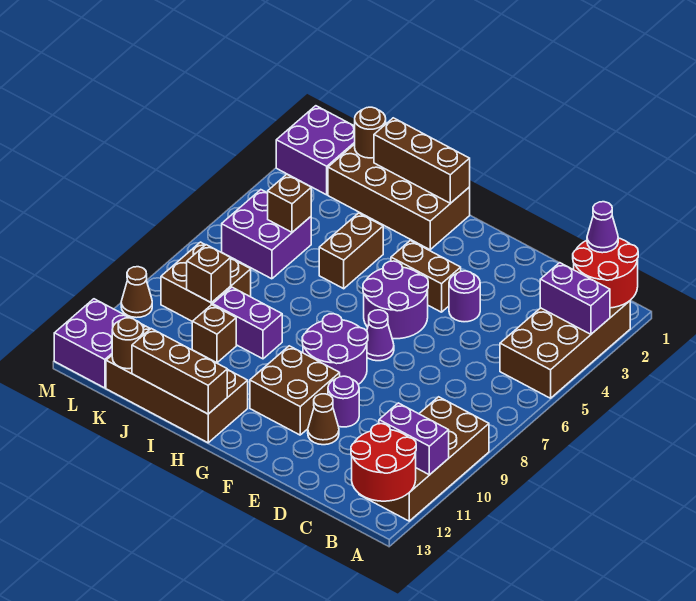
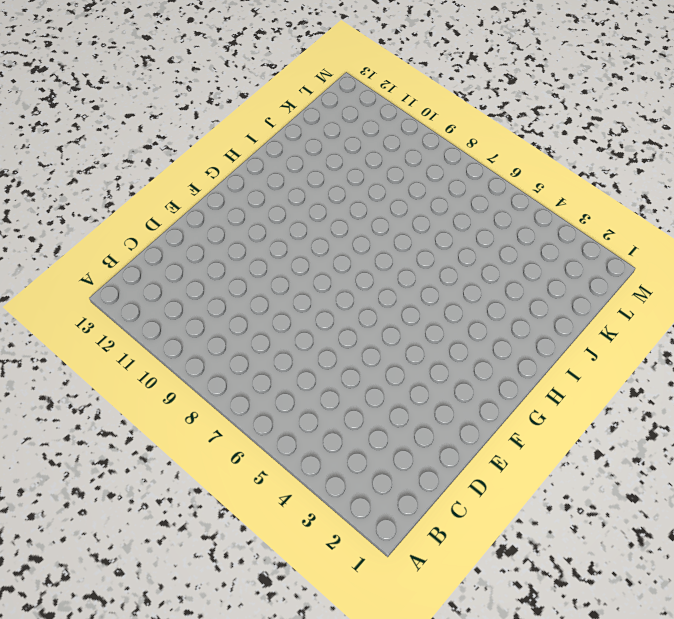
none -> brown brick A2:B5 level 1
none -> brown brick A9:B12 level 1
none -> purple round brick E4 level 1
none -> purple round brick E10 level 1

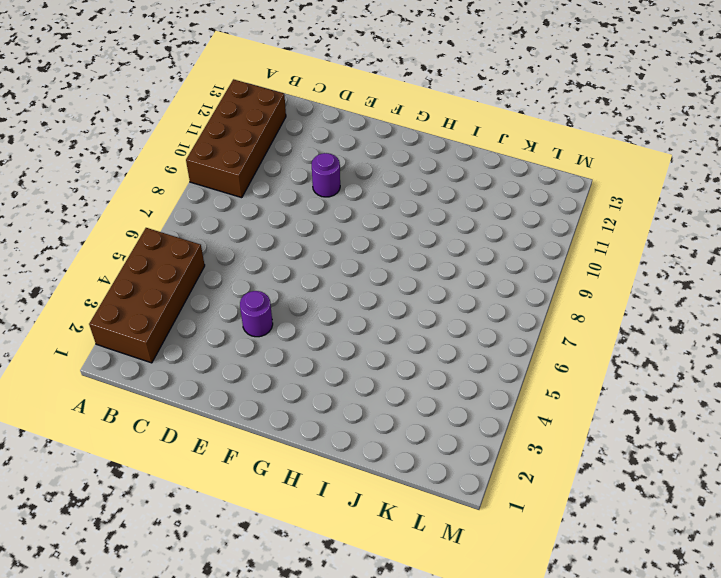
none -> brown cone E11 level 1
none -> brown brick F4:G4 level 1
none -> purple round brick F5:G6 level 1
none -> purple cone F7 level 1

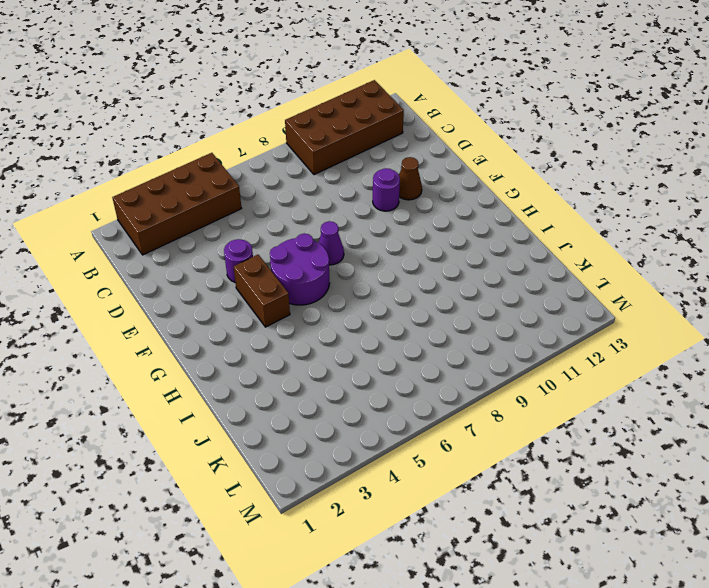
none -> purple round brick F8:G9 level 1
none -> brown brick F10:G11 level 1
none -> brown brick H1:K2 level 1
none -> brown brick H12:K13 level 1

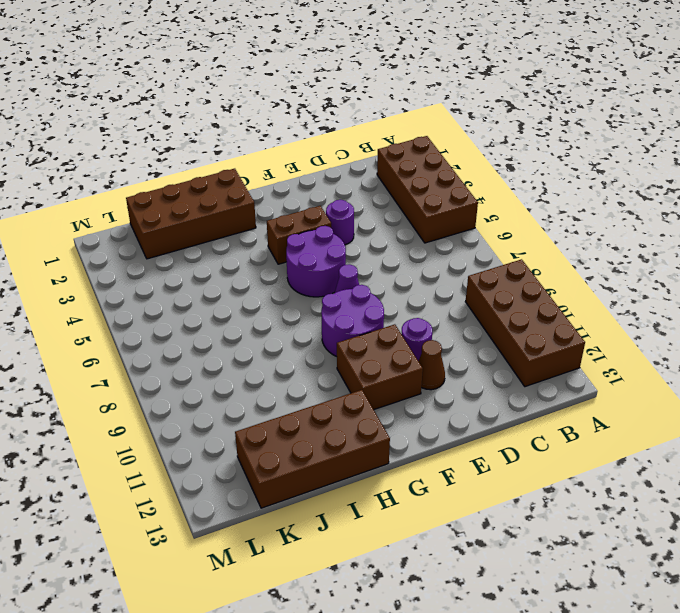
none -> brown brick I4:I5 level 1
none -> purple brick I9:J9 level 1
none -> brown brick J10 level 1
none -> purple brick K5:L6 level 1

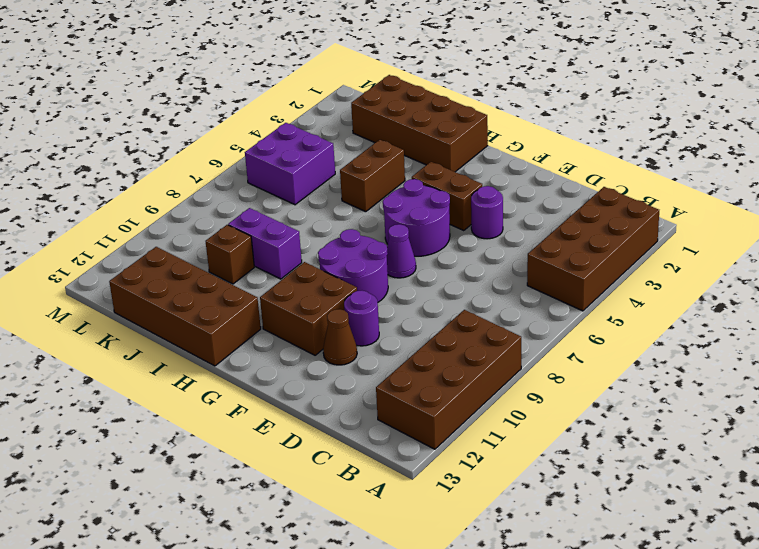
none -> brown brick K8:L9 level 1
none -> purple brick L1:M2 level 1
none -> purple brick L12:M13 level 1
none -> brown cone M10 level 1

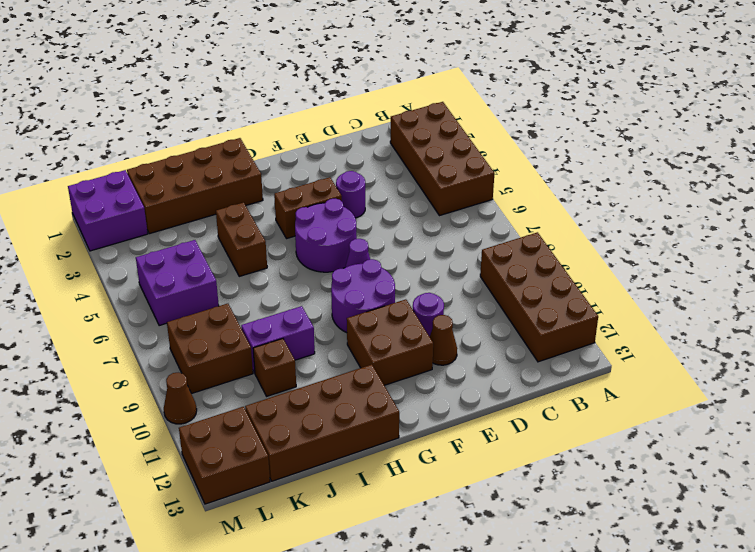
brown brick L12:M13 level 1 -> purple brick L12:M13 level 1
none -> red round brick A1:B2 level 2
none -> purple brick A3:B3 level 2
none -> purple brick A11:B11 level 2
none -> red round brick A12:B13 level 2

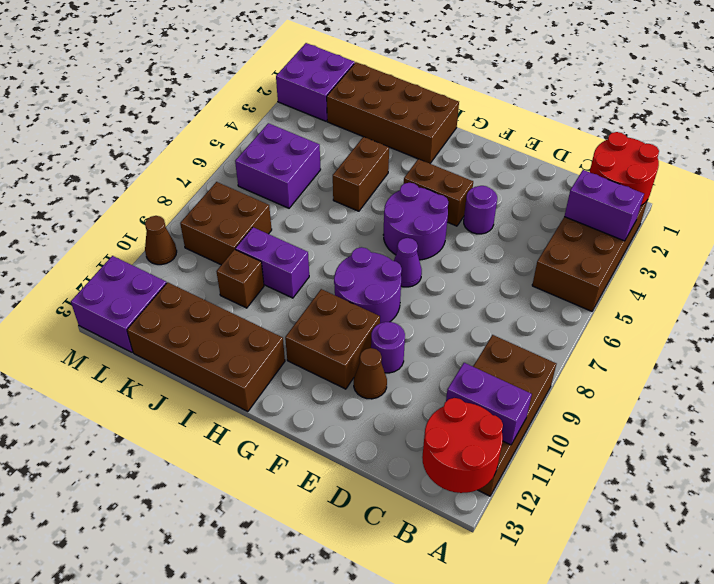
none -> brown brick H1:J1 level 2
none -> brown brick H13:J13 level 2
none -> brown round brick K1 level 2
none -> brown brick K5 level 2

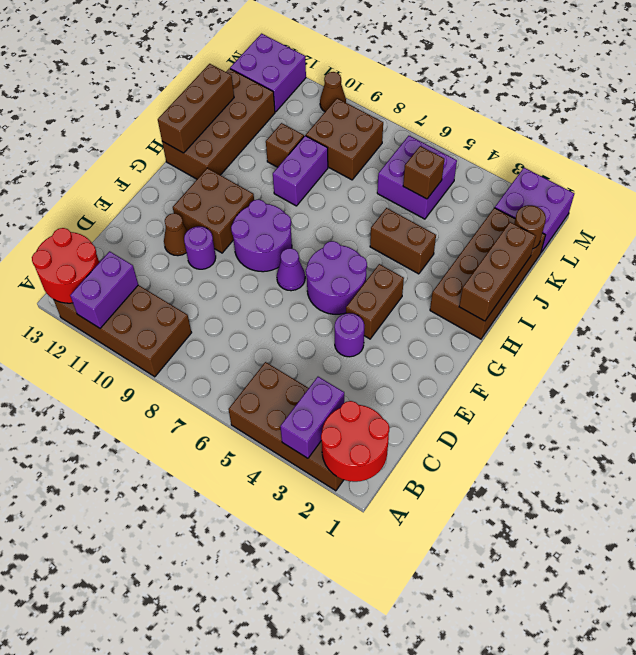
none -> brown brick K9 level 2
none -> brown round brick K13 level 2
none -> purple cone B1 level 3

